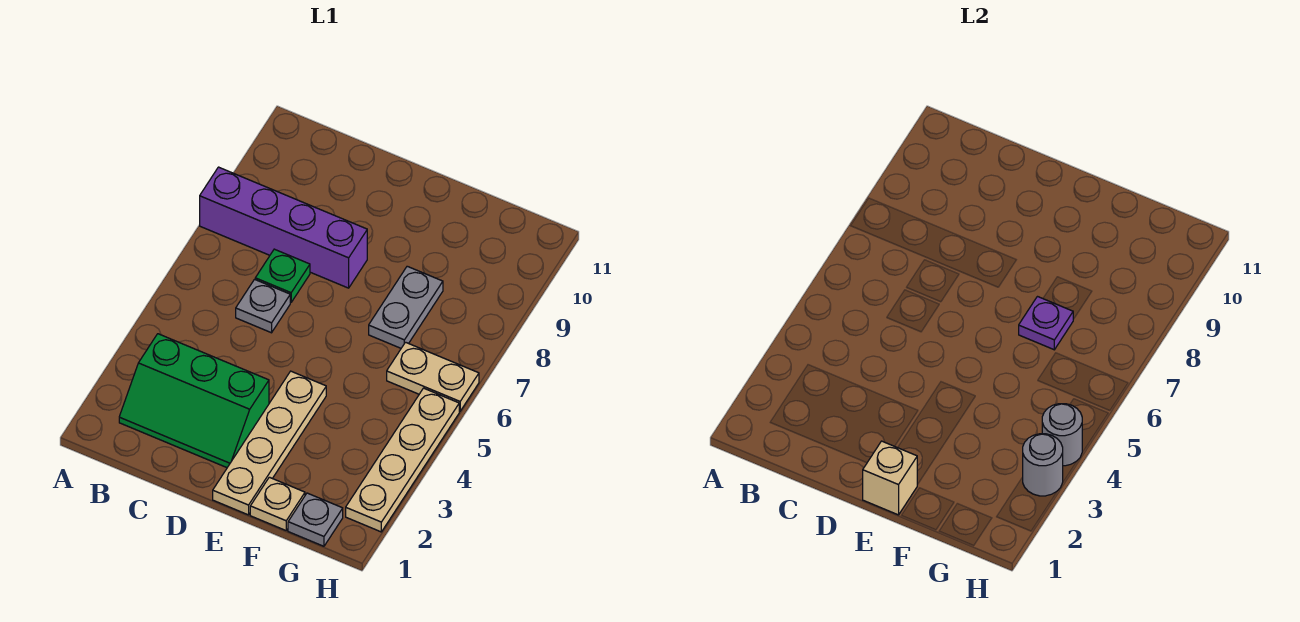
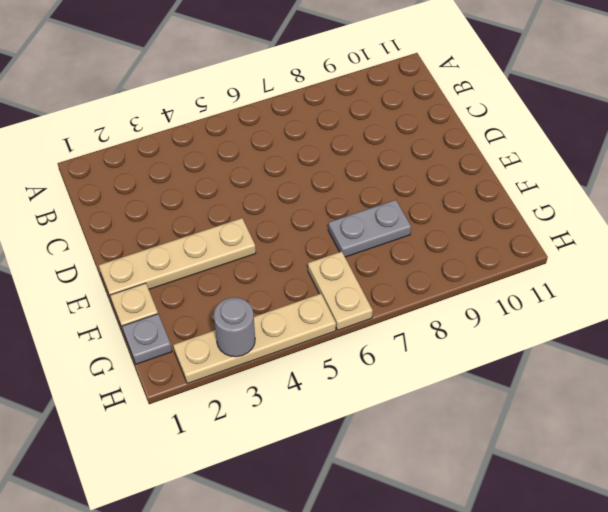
none -> purple brick A8:D8 level 1
none -> green slope B2:D3 level 1 top 3
none -> grey plate C6 level 1

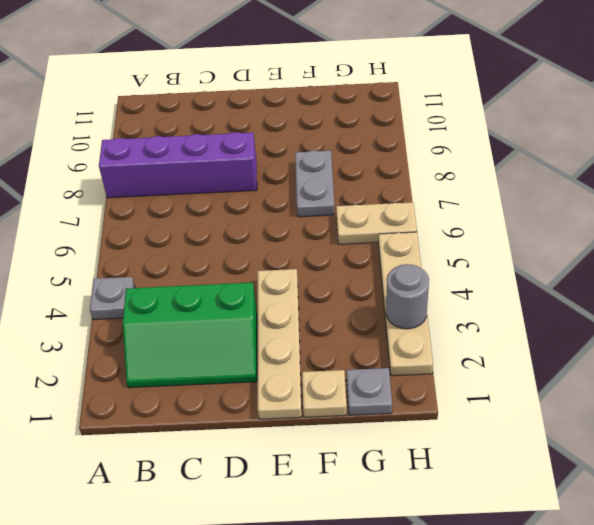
grey plate A4 level 1 -> grey plate C6 level 1
none -> green plate C7 level 1
none -> tan brick E1 level 2
none -> purple plate F7 level 2

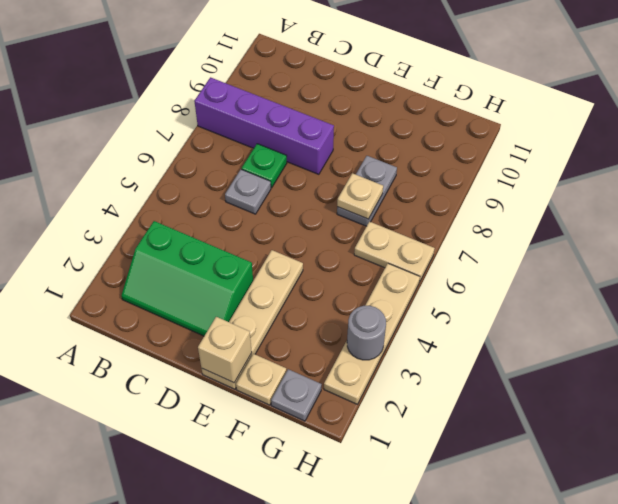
tan plate F7 level 2 -> purple plate F7 level 2
none -> grey round brick H4 level 2

